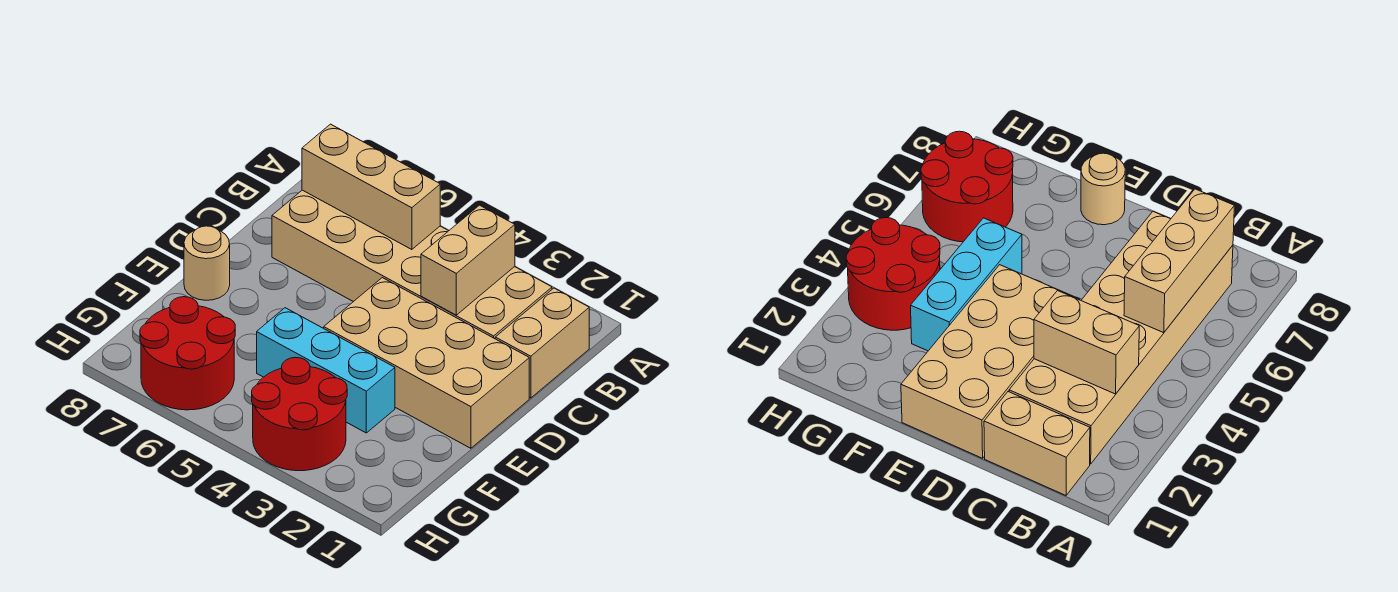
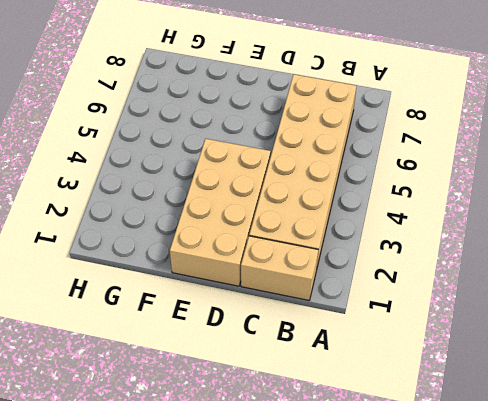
none -> tan round brick E8 level 1
none -> cyan brick F3:F5 level 1

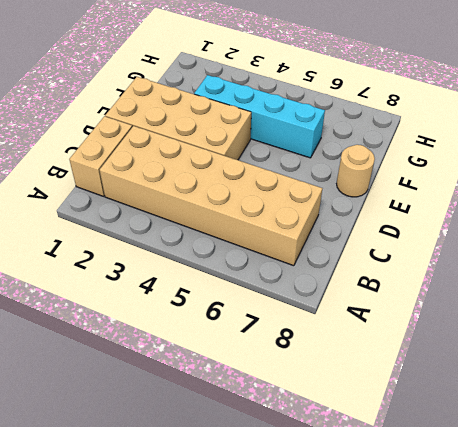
cyan brick F3:F6 level 1 -> cyan brick F3:F5 level 1
none -> red round brick G3:H4 level 1
none -> red round brick G6:H7 level 1

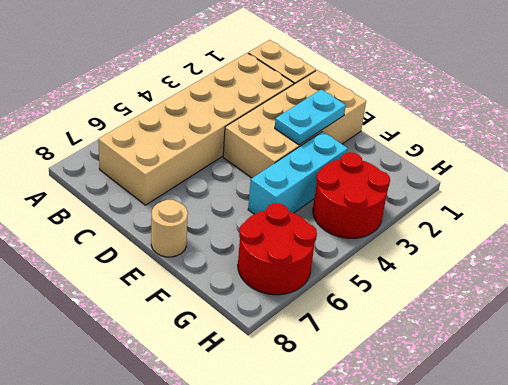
cyan plate E2:E3 level 2 -> none
none -> tan brick B3:C3 level 2
none -> tan brick B5:B7 level 2

